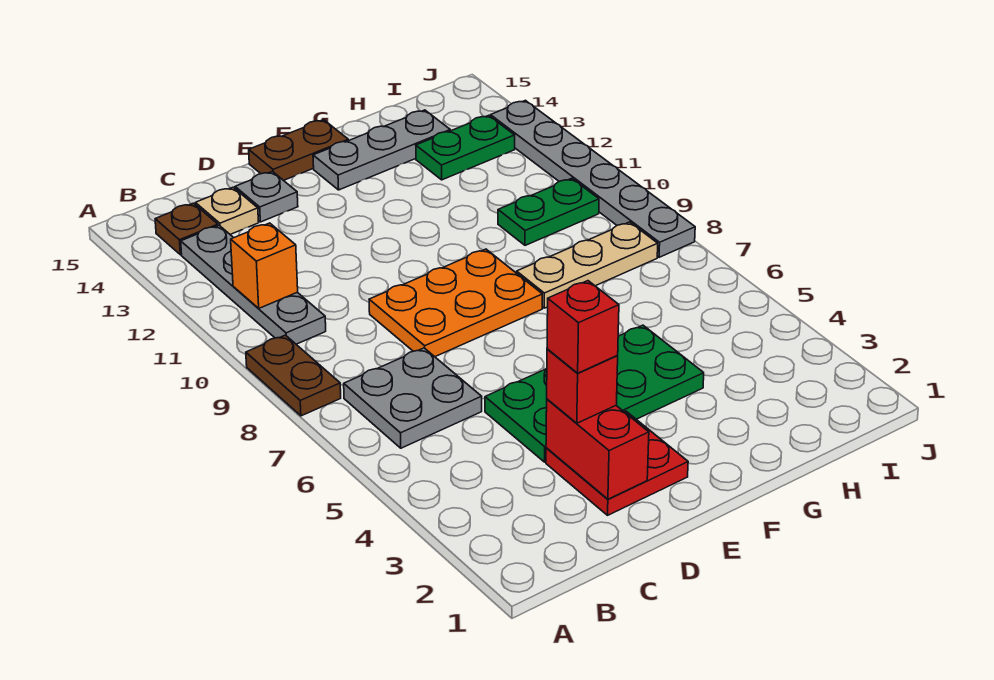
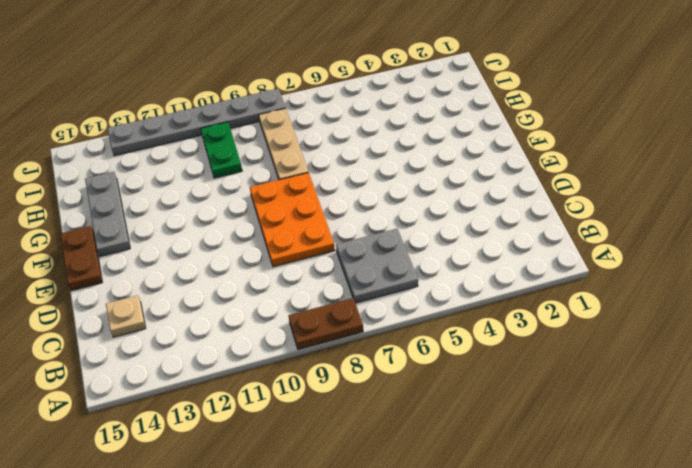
none -> grey plate B10:B13 level 1
none -> brown plate B14 level 1
none -> red plate D2:E3 level 1

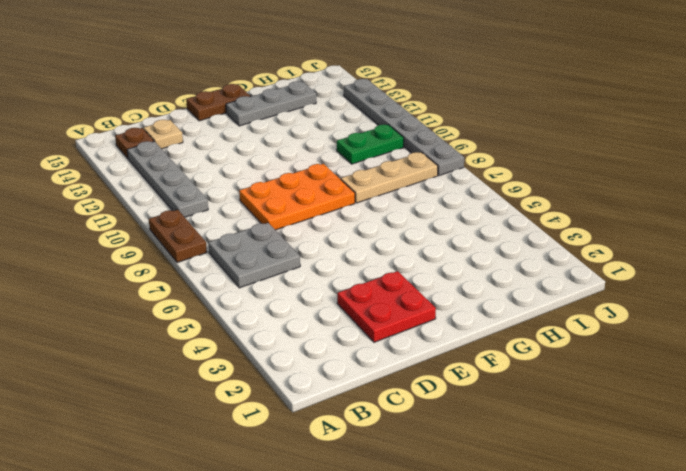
none -> green plate D4:G5 level 1
none -> grey plate D14 level 1
none -> green plate H13:I13 level 1

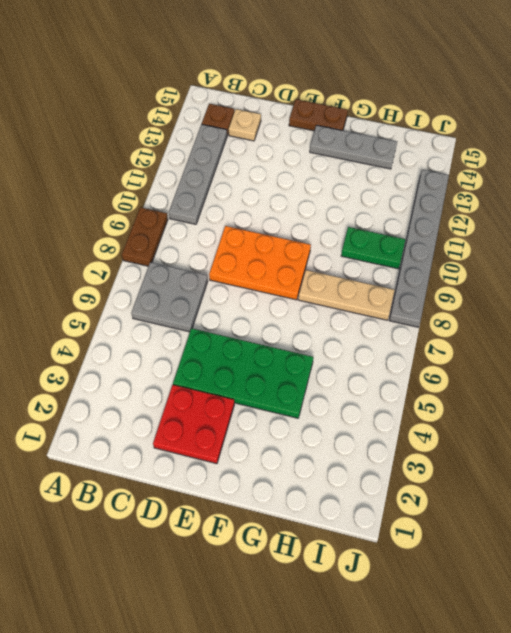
none -> grey plate D14 level 1
none -> green plate H13:I13 level 1
none -> orange brick B11 level 2

